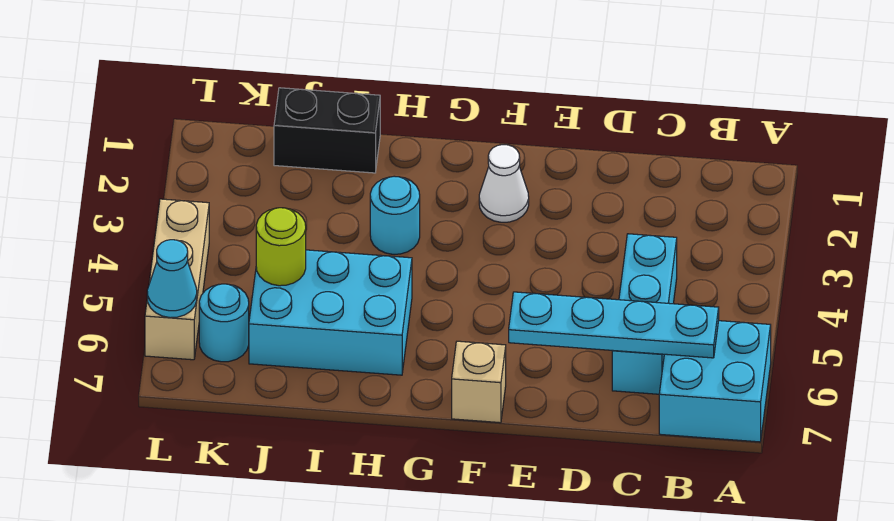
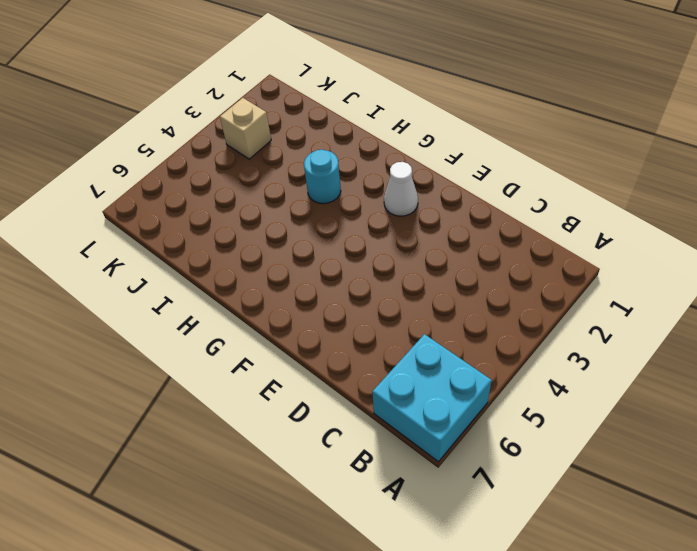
tan brick K3 level 1 -> tan brick F7 level 1
none -> cyan brick C4:C6 level 1
none -> cyan brick H5:J6 level 1
none -> black brick I1:J1 level 1

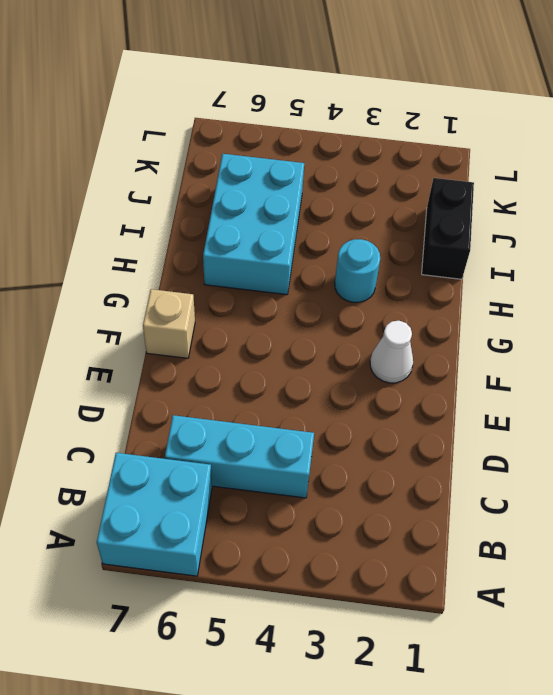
none -> cyan round brick K6 level 1
none -> tan brick L4:L6 level 1
none -> cyan plate B6:E6 level 2

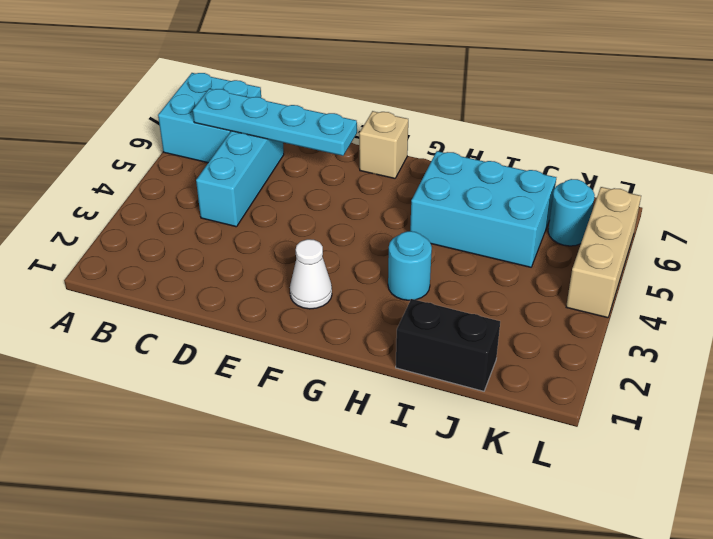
none -> lime round brick J5 level 2
none -> cyan cone L6 level 2

